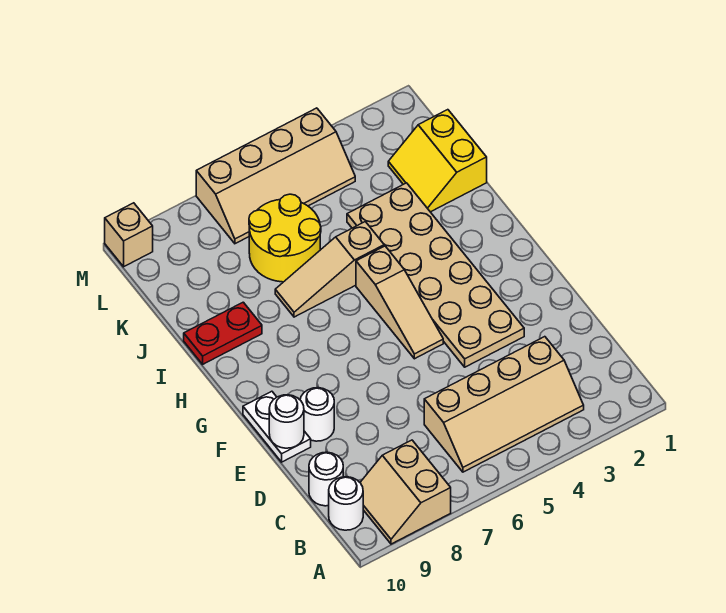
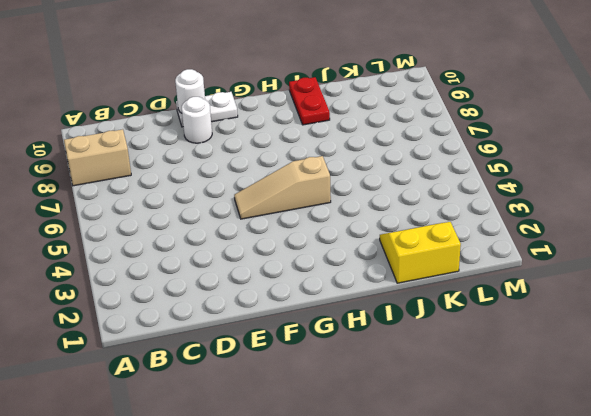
none -> tan slope B3:C6 level 1 top C
none -> white round brick B10 level 1
none -> white round brick C10 level 1

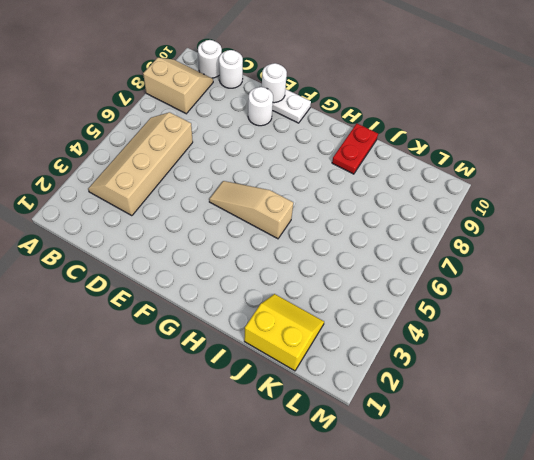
none -> tan plate E3:J4 level 1
none -> tan slope I5:I7 level 1 top 5
none -> yellow round brick J6:K7 level 1

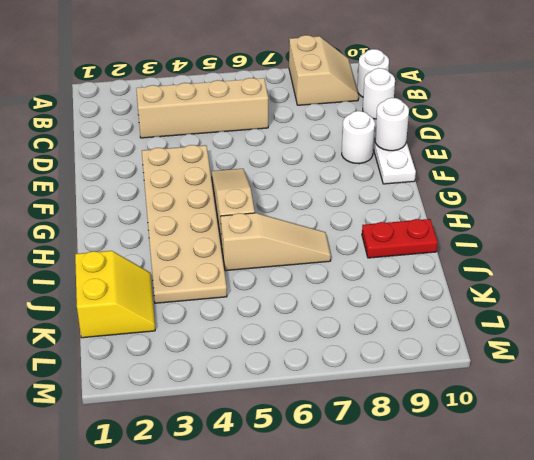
none -> yellow round brick J6:K7 level 1
none -> tan slope L4:M7 level 1 top M
none -> tan brick M10 level 1

